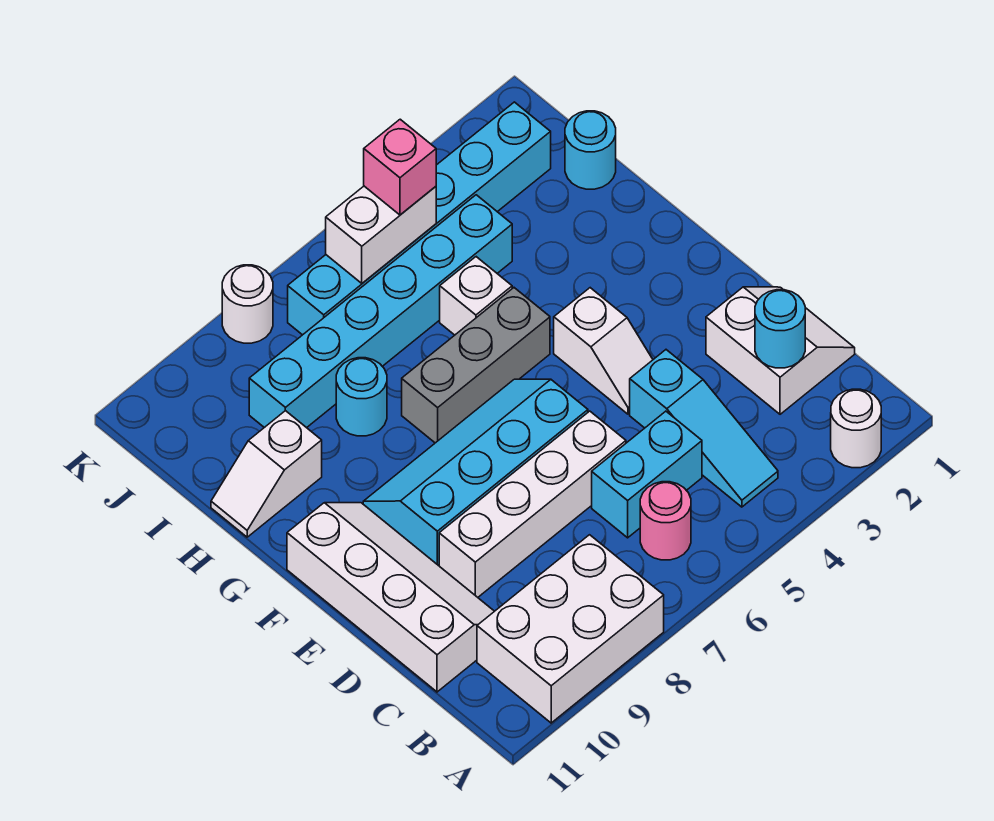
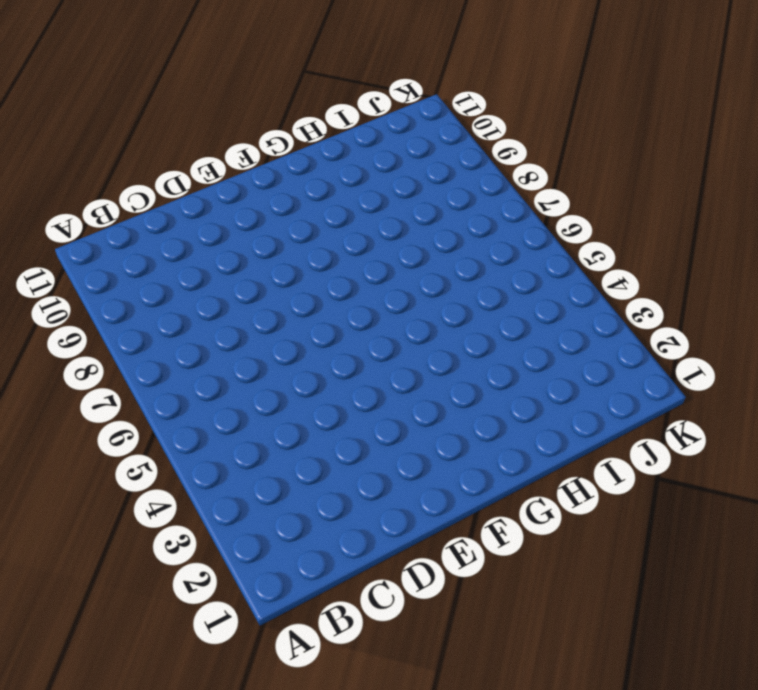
none -> white round brick A2 level 1
none -> white brick A8:B10 level 1
none -> cyan slope B4:D4 level 1 top D

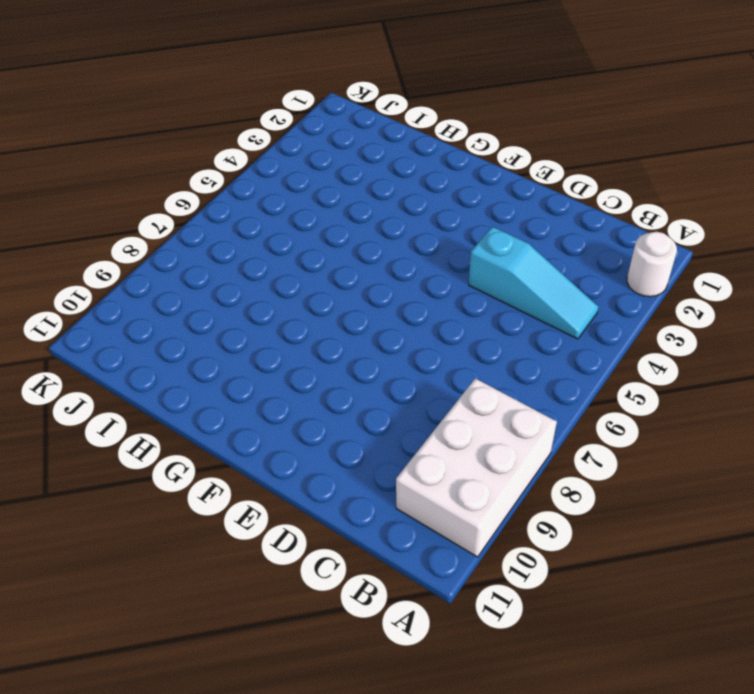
none -> pink round brick B6 level 1
none -> white slope C1:D2 level 1 top 2
none -> cyan brick C5:C6 level 1

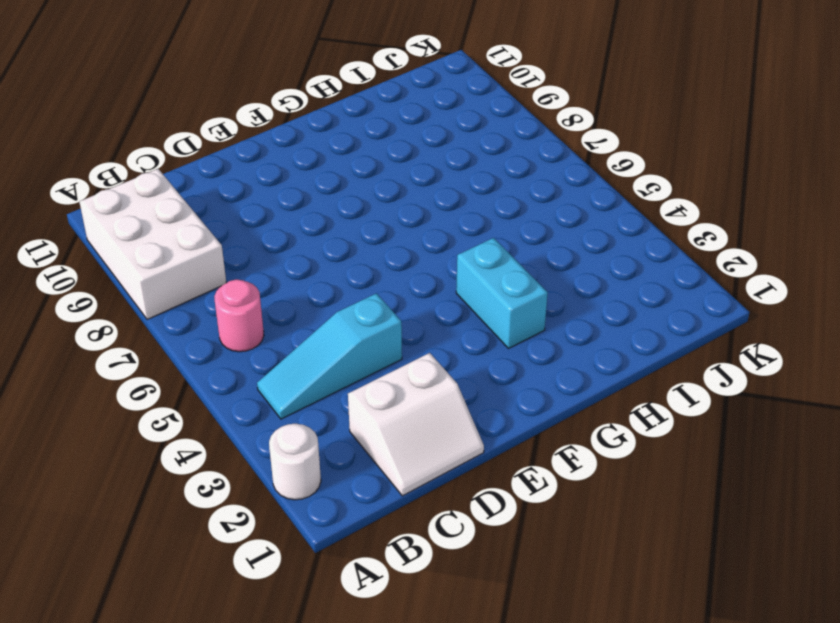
cyan brick G3:G4 level 1 -> cyan brick C5:C6 level 1
none -> white slope C10:F11 level 1 top 11
none -> white brick D6:D9 level 1
none -> white slope E4:F4 level 1 top F

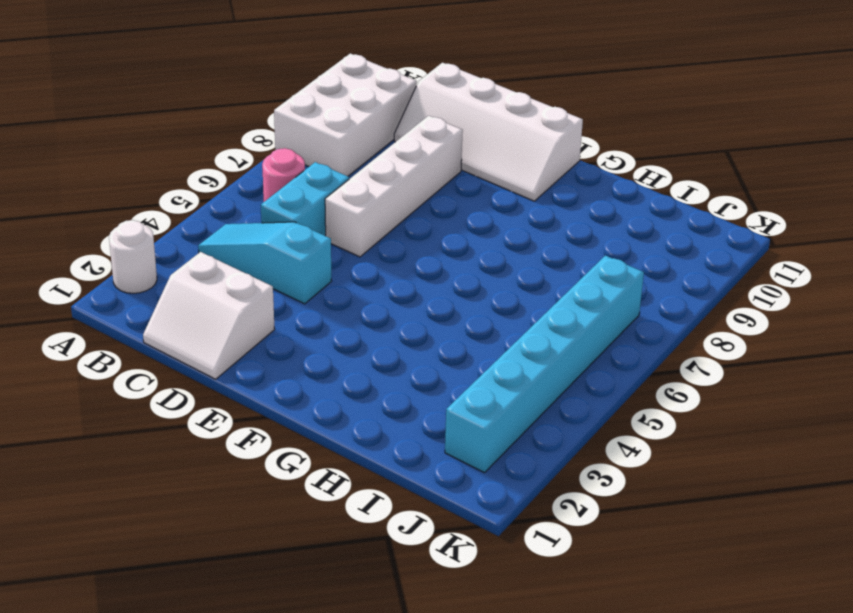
none -> white slope E4:F4 level 1 top F
none -> cyan slope E6:F9 level 1 top E
none -> grey brick G5:G7 level 1

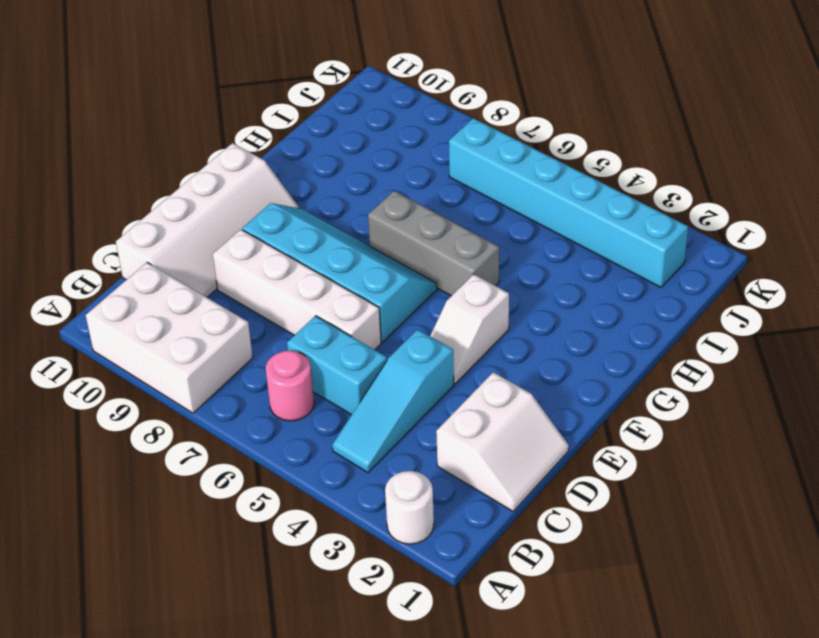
none -> white brick H5 level 1
none -> cyan round brick H8 level 1
none -> white slope H10:H11 level 1 top 10

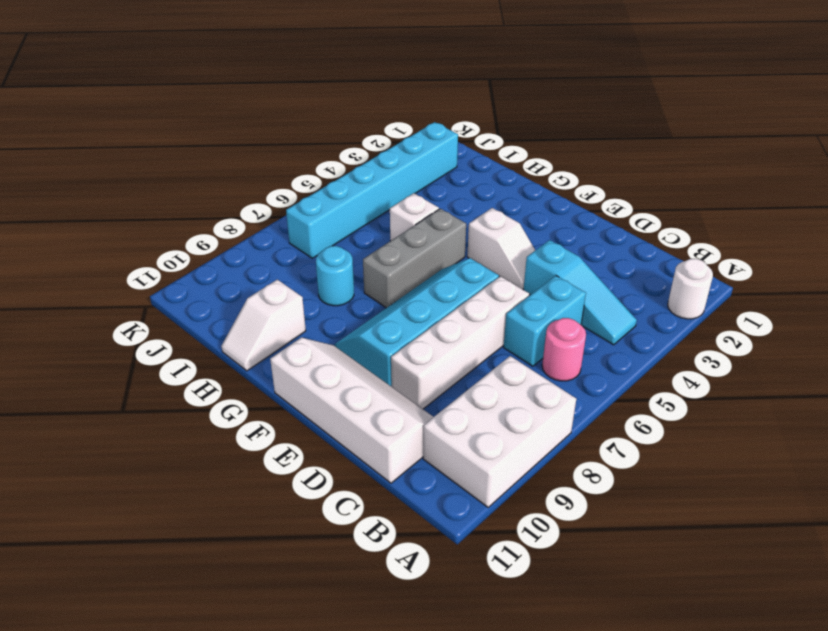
none -> white slope C1:D2 level 1 top 2
none -> cyan round brick I1 level 1
none -> cyan brick I4:I9 level 1

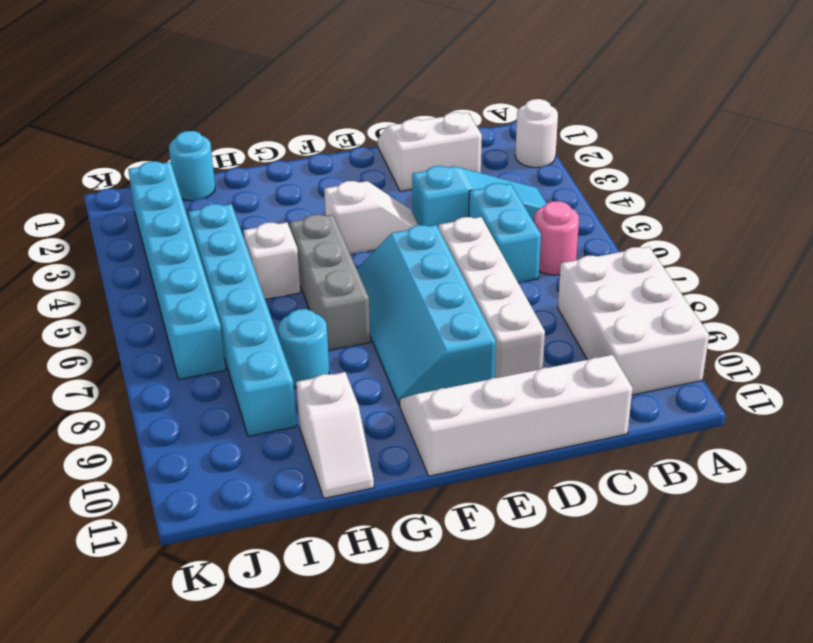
none -> white round brick K8 level 1
none -> cyan round brick C2 level 2
none -> white brick J5:J6 level 2

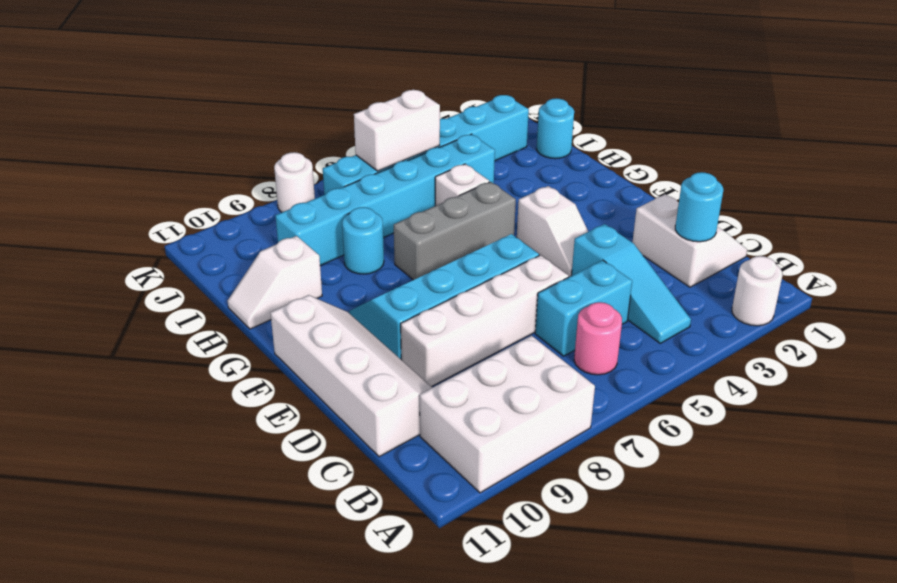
none -> pink brick J5 level 3

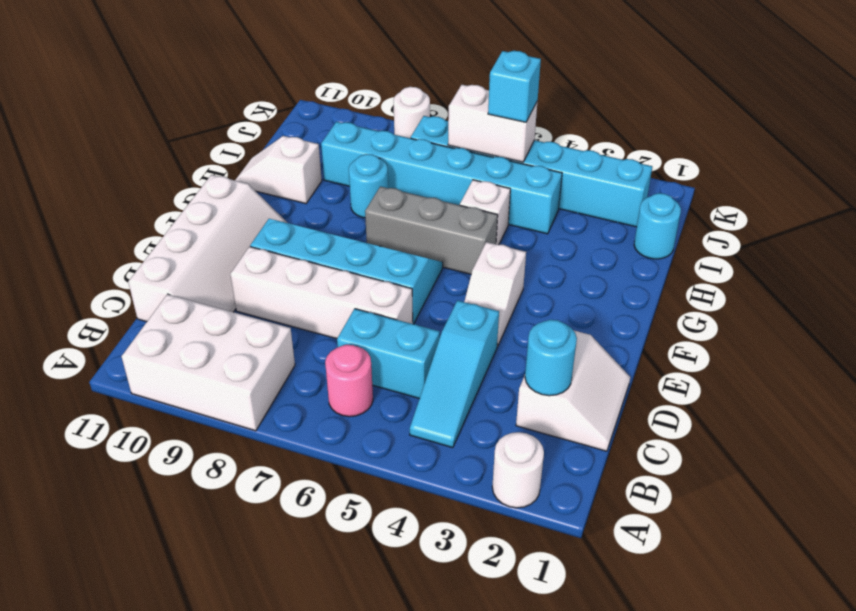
cyan brick J5 level 3 -> pink brick J5 level 3

